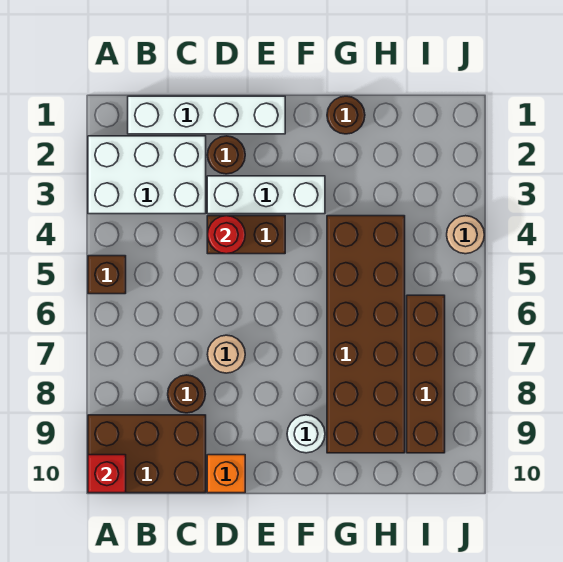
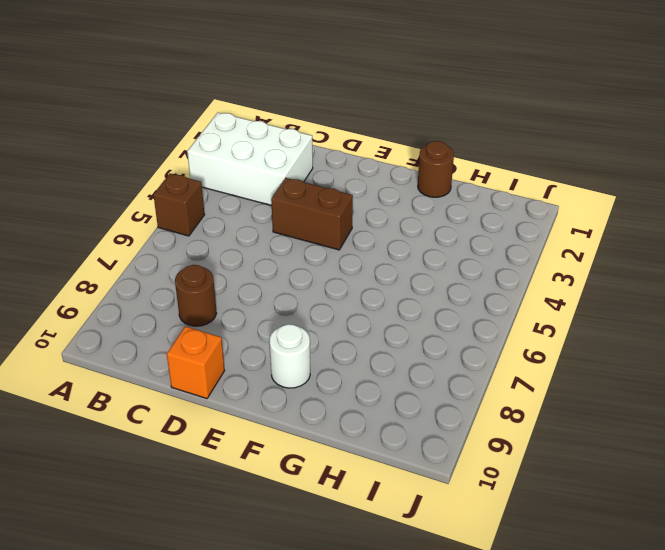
none -> brown brick A9:C10 level 1
none -> white brick B1:E1 level 1
none -> brown round brick D2 level 1

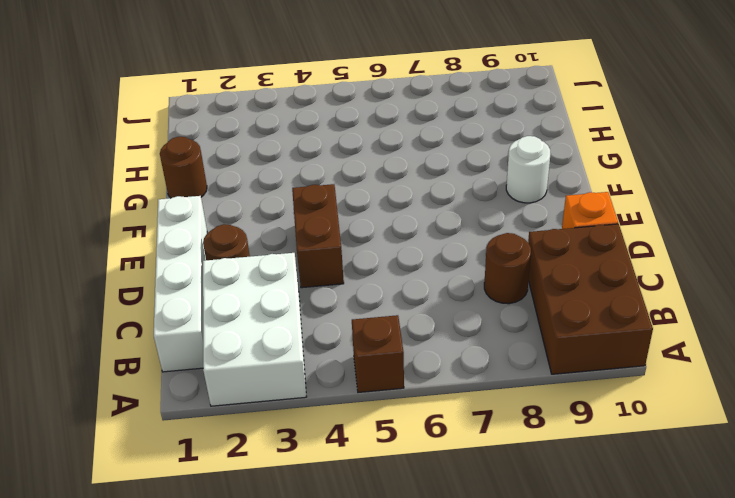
none -> white brick D3:F3 level 1
none -> tan round brick D7 level 1
none -> brown brick G4:H9 level 1

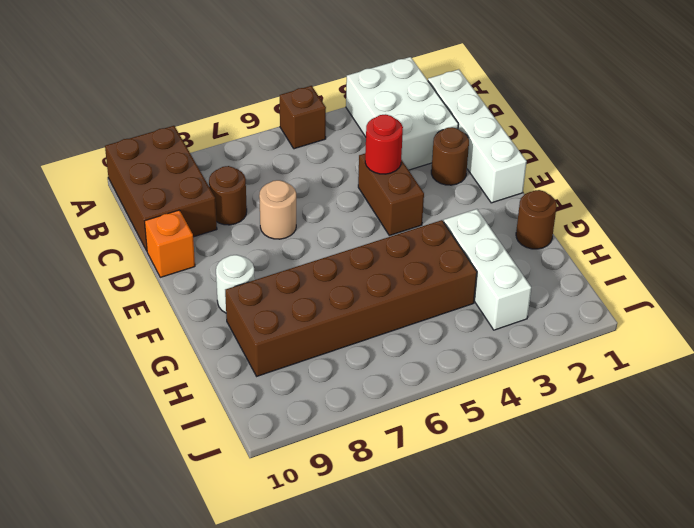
white brick G3:I3 level 1 -> white brick D3:F3 level 1
none -> brown brick I6:I9 level 1
none -> tan round brick J4 level 1
none -> red brick A10 level 2

